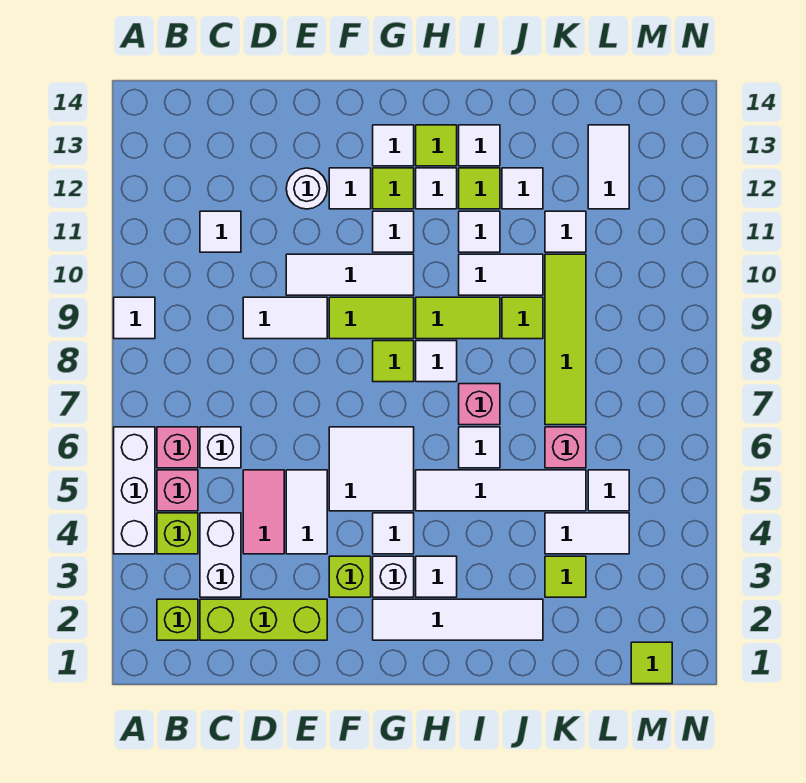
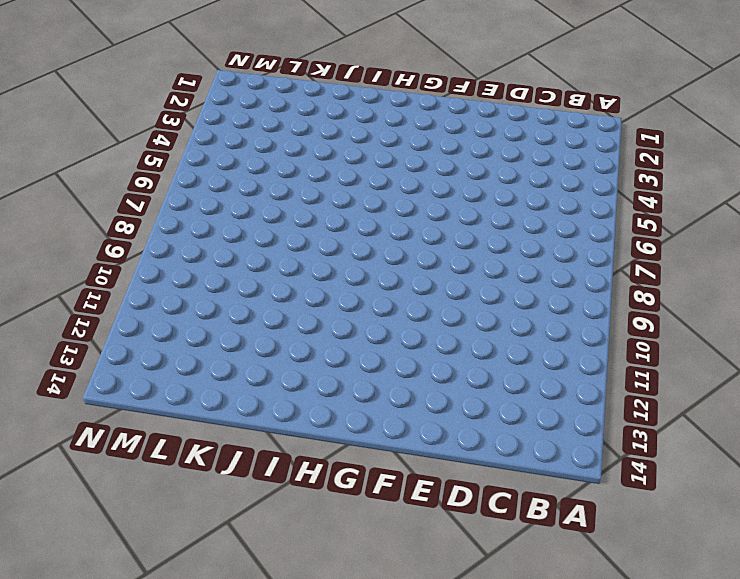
none -> white brick A4:A6 level 1
none -> white tile A9 level 1
none -> lime brick B2 level 1
none -> lime brick B4 level 1

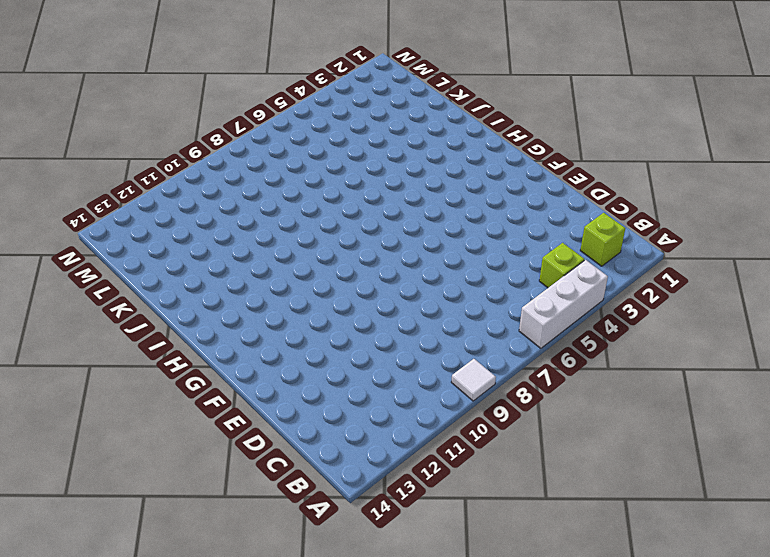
none -> pink brick B5 level 1
none -> pink brick B6 level 1
none -> lime brick C2:E2 level 1
none -> white brick C3:C4 level 1

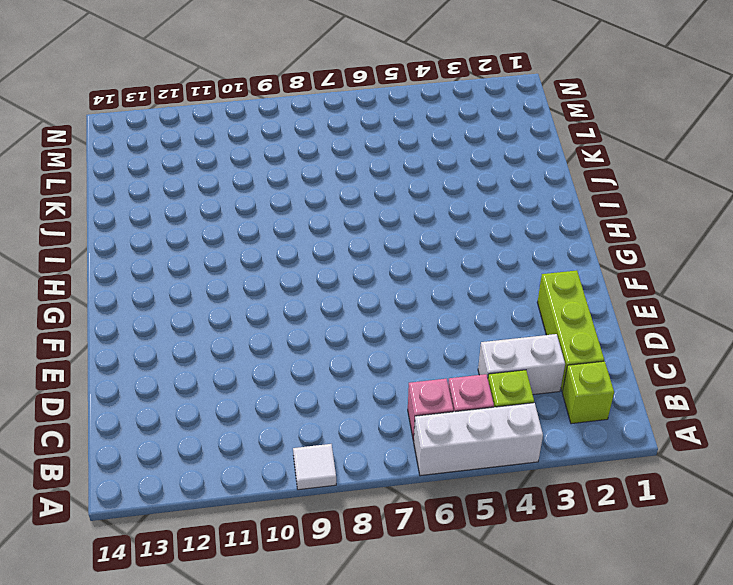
none -> white brick C6 level 1
none -> white tile C11 level 1
none -> pink tile D4:D5 level 1
none -> white tile D9:E9 level 1

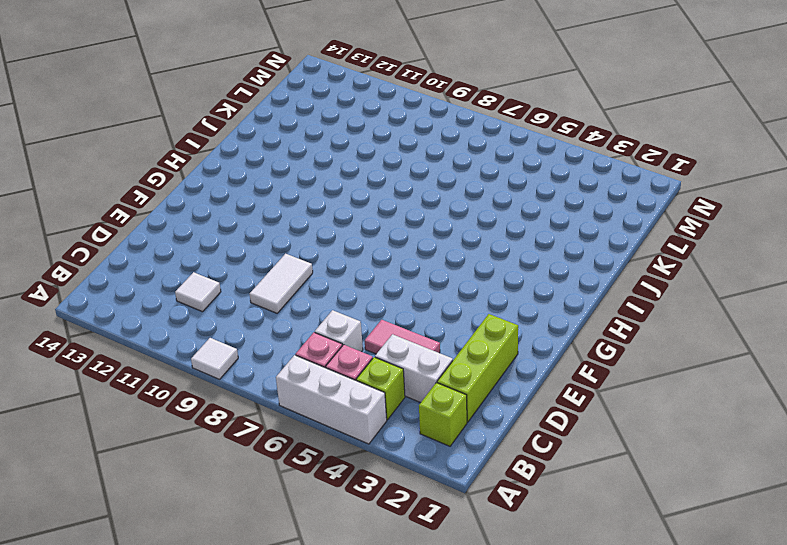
none -> white tile E4:E5 level 1
none -> white tile E10:G10 level 1
none -> white round brick E12 level 1
none -> lime brick F3 level 1

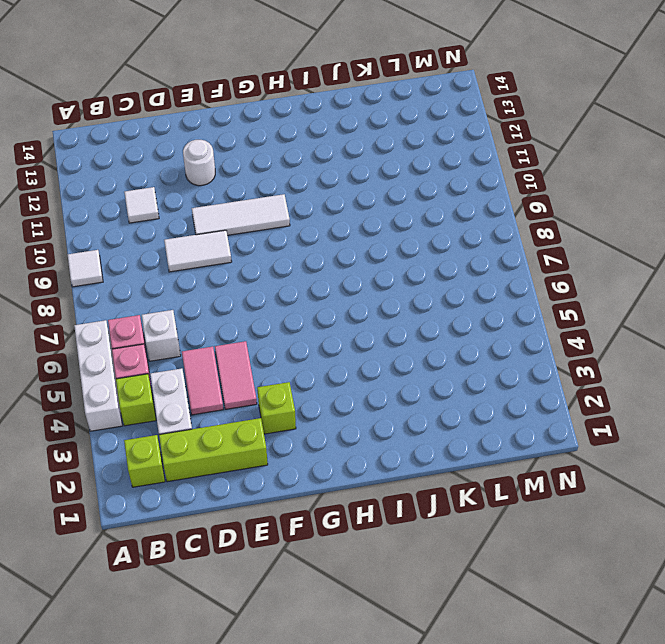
pink tile E4:E5 level 1 -> white tile E4:E5 level 1
none -> white tile F5:G6 level 1
none -> lime tile F9:G9 level 1
none -> white tile F12 level 1
none -> white tile G2:J2 level 1

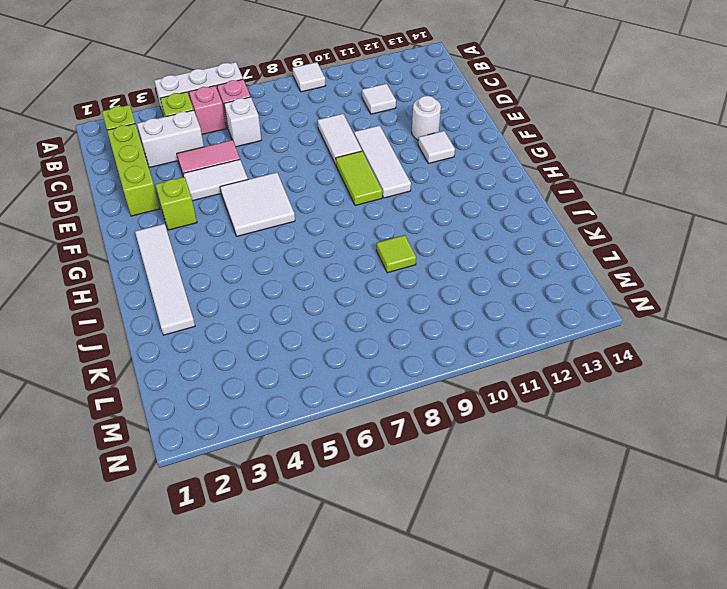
none -> white brick G3 level 1
none -> white tile G4 level 1
none -> lime tile G8 level 1
none -> white tile G11 level 1

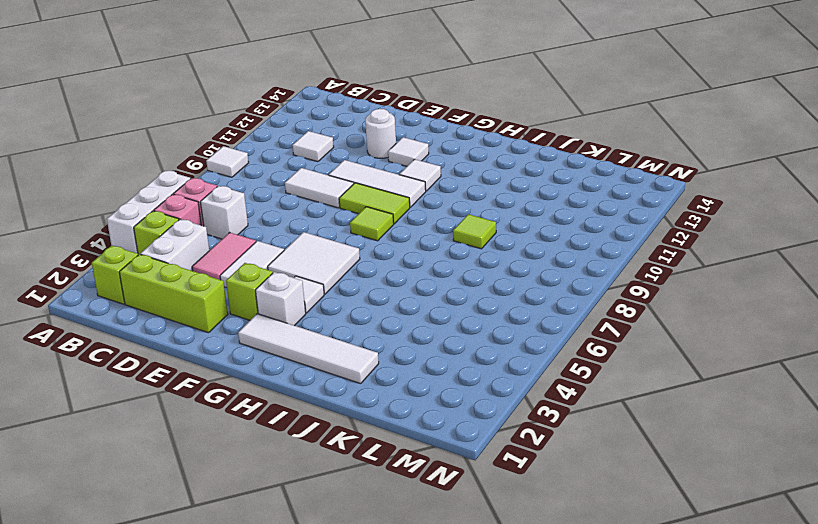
none -> lime tile G12 level 1
none -> white tile G13 level 1
none -> white tile H3 level 1
none -> white tile H5:K5 level 1

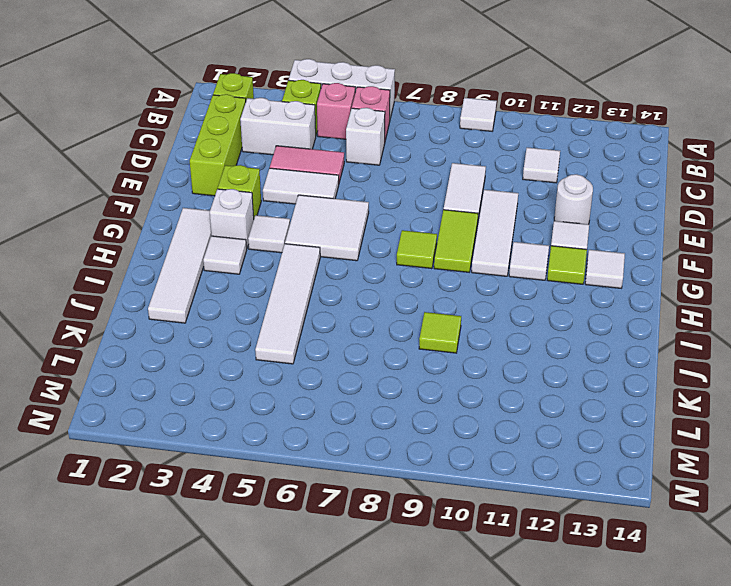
none -> white tile H8 level 1
none -> lime tile H9:I9 level 1
none -> white tile H12 level 1
none -> lime tile H13 level 1

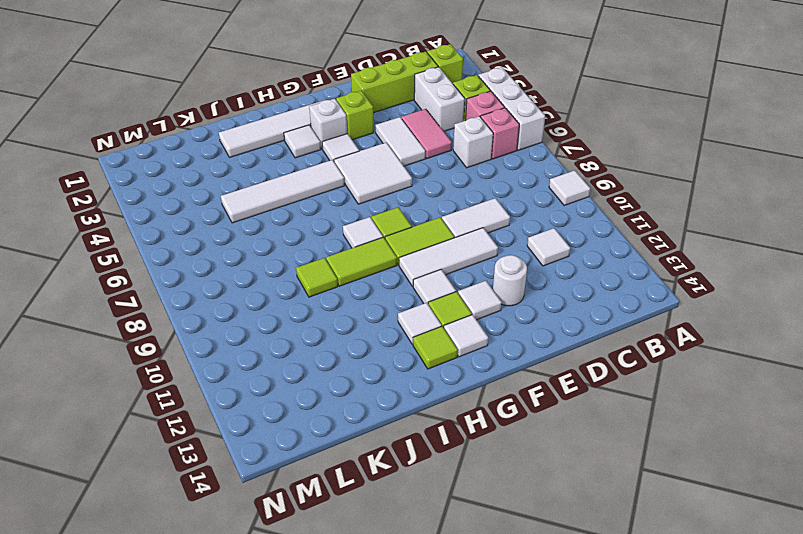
none -> white tile I6 level 1
none -> pink brick I7 level 1
none -> white tile I10:J10 level 1
none -> white tile I11 level 1

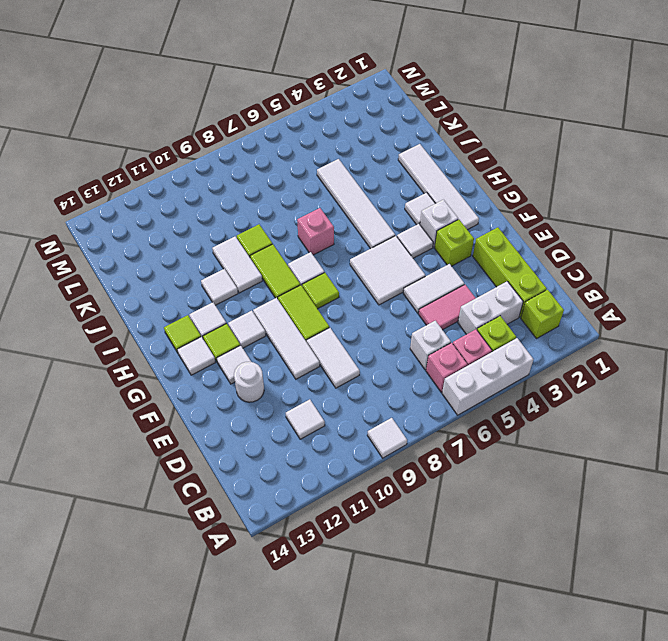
none -> white tile I6 level 1
none -> lime tile I12 level 1
none -> white tile I13 level 1
none -> white tile J12 level 1

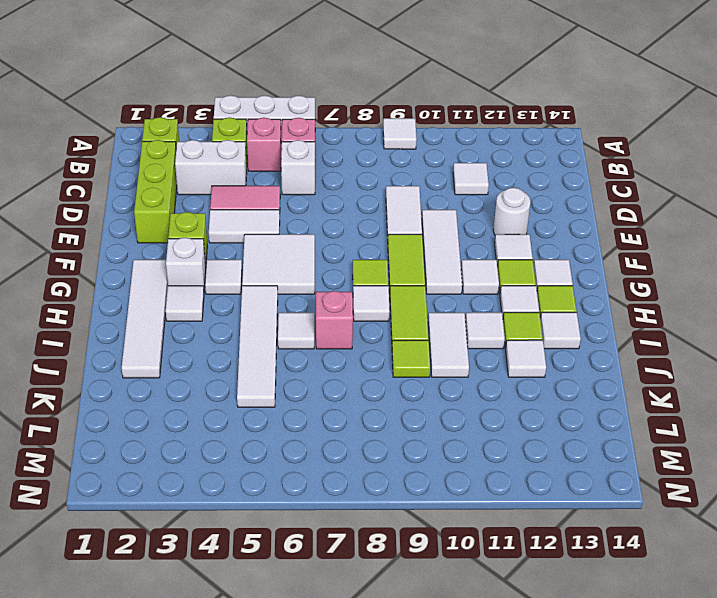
none -> lime tile K3 level 1
none -> white tile K4:L4 level 1
none -> pink brick K6 level 1
none -> lime tile K7:K10 level 1

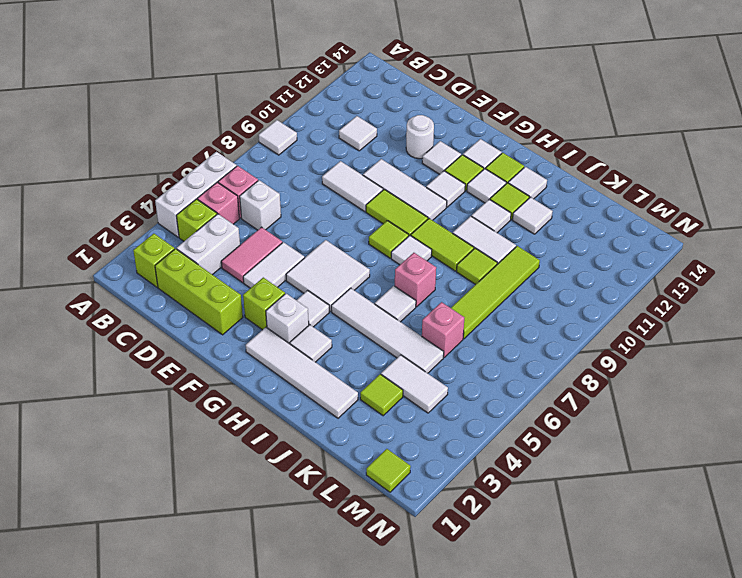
none -> white tile K11 level 1
none -> white tile L5 level 1
none -> white tile L12:L13 level 1

